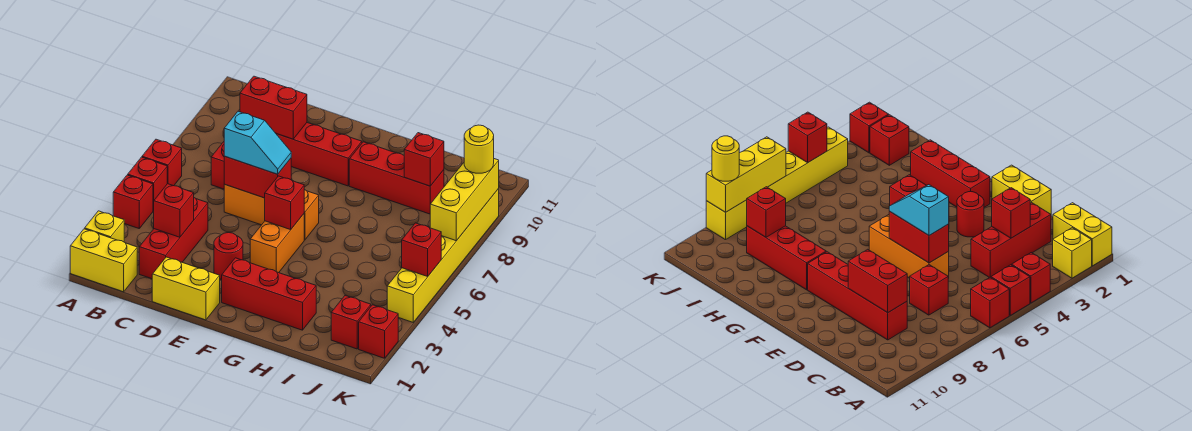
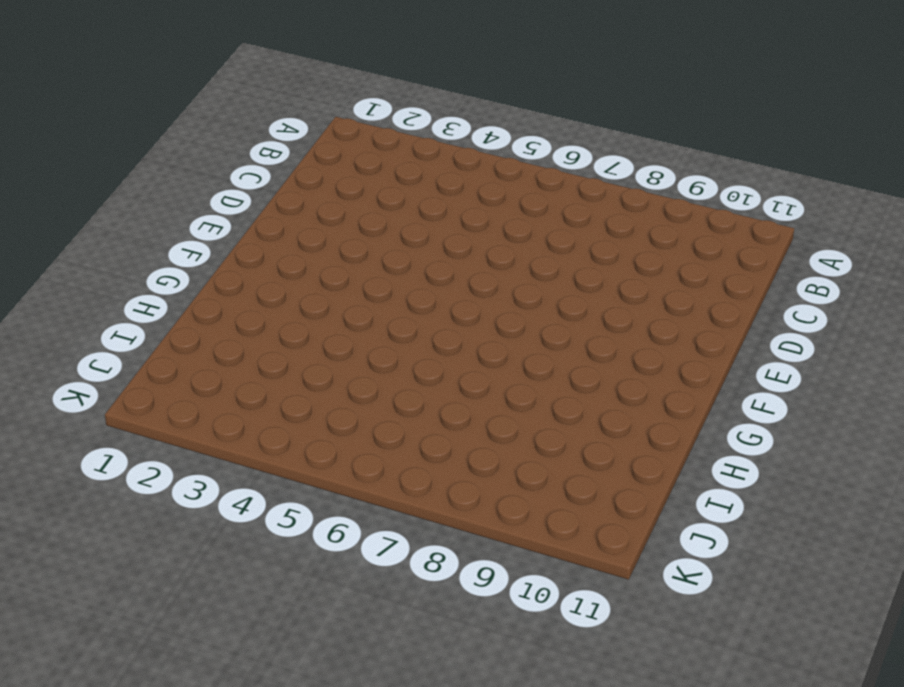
none -> yellow brick A1:B1 level 1
none -> yellow brick A2 level 1
none -> red brick A4 level 1

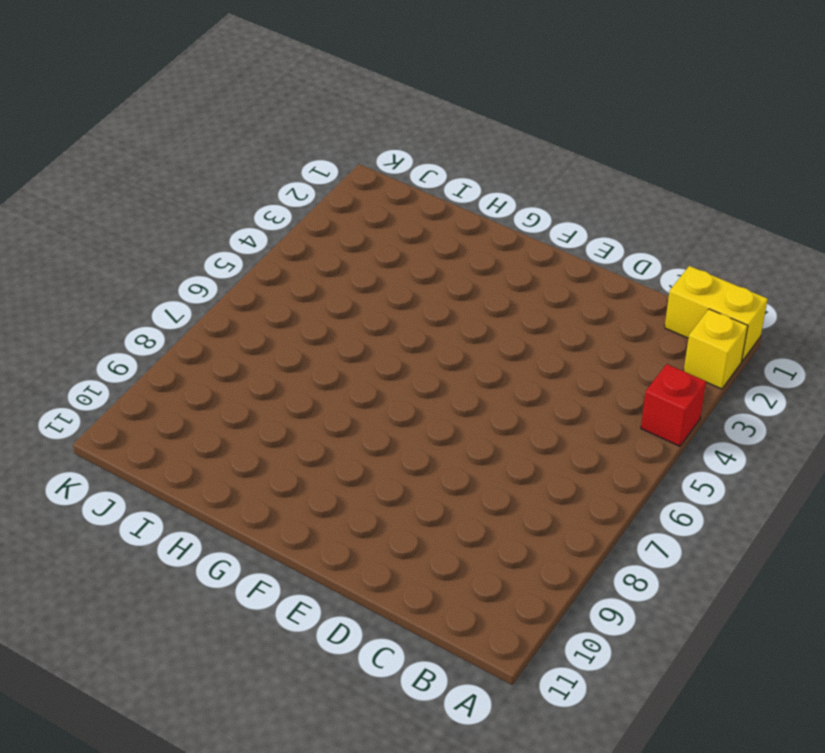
none -> red brick A5 level 1
none -> red brick A6 level 1
none -> red brick C2:C4 level 1

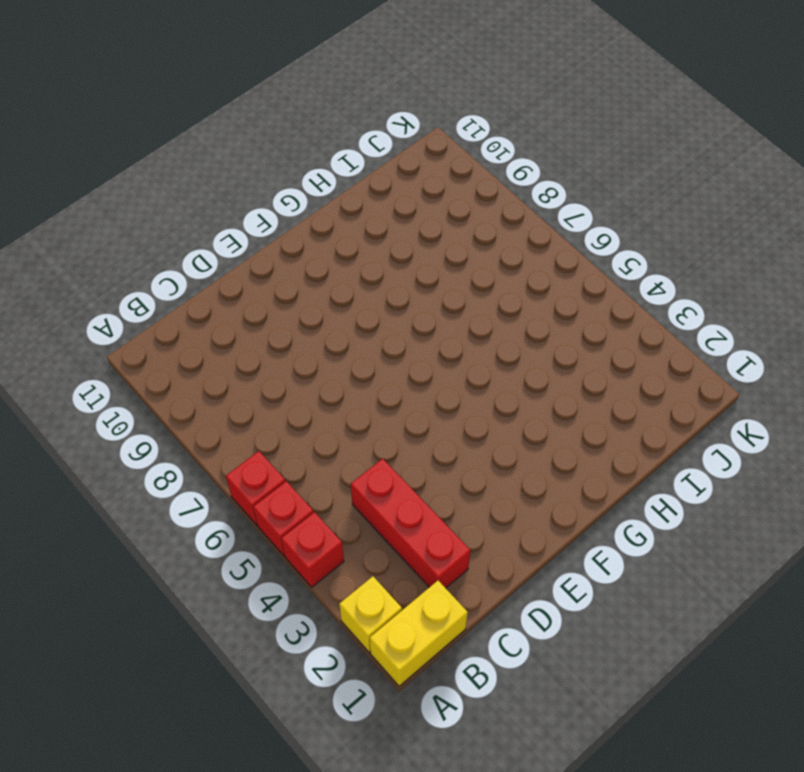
none -> red brick C7 level 1
none -> red brick C9:F9 level 1
none -> yellow brick D1:E1 level 1

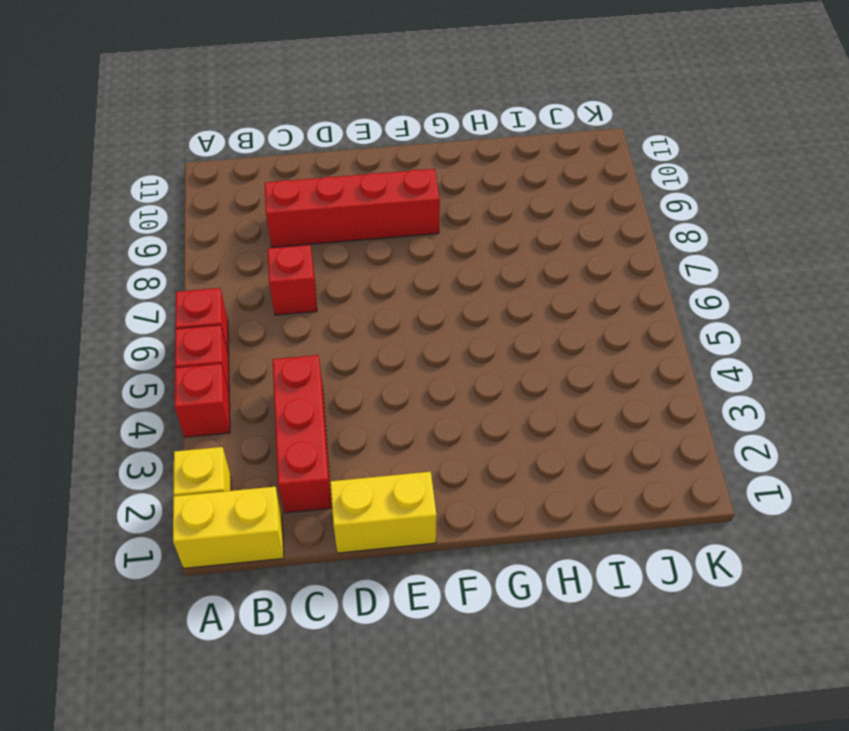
none -> orange brick D6:F6 level 1
none -> red round brick E3 level 1
none -> red brick F2:H2 level 1

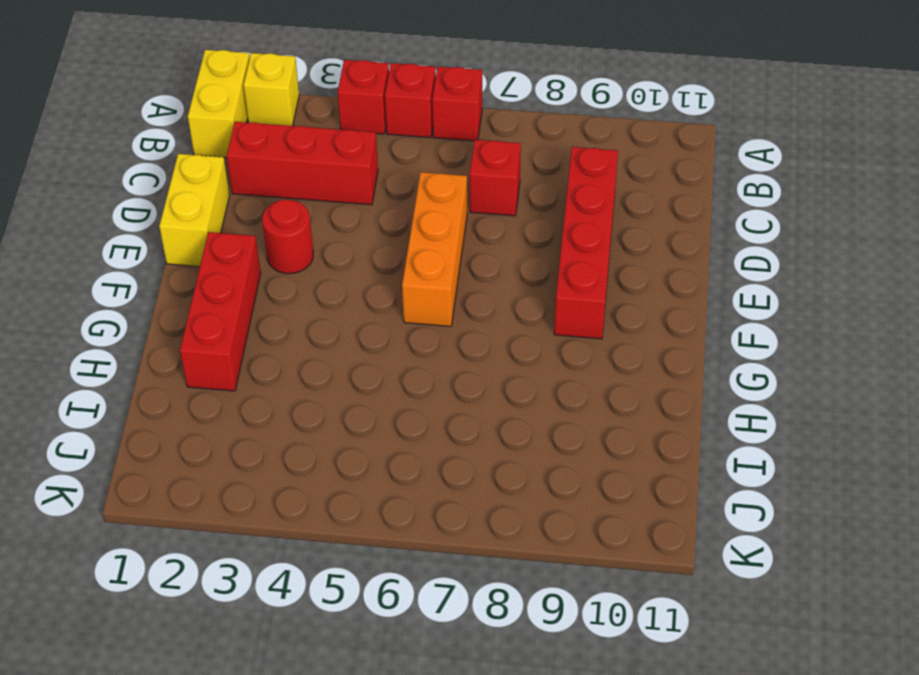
none -> orange brick F4:F5 level 1
none -> red brick G9:I9 level 1
none -> red brick J2 level 1

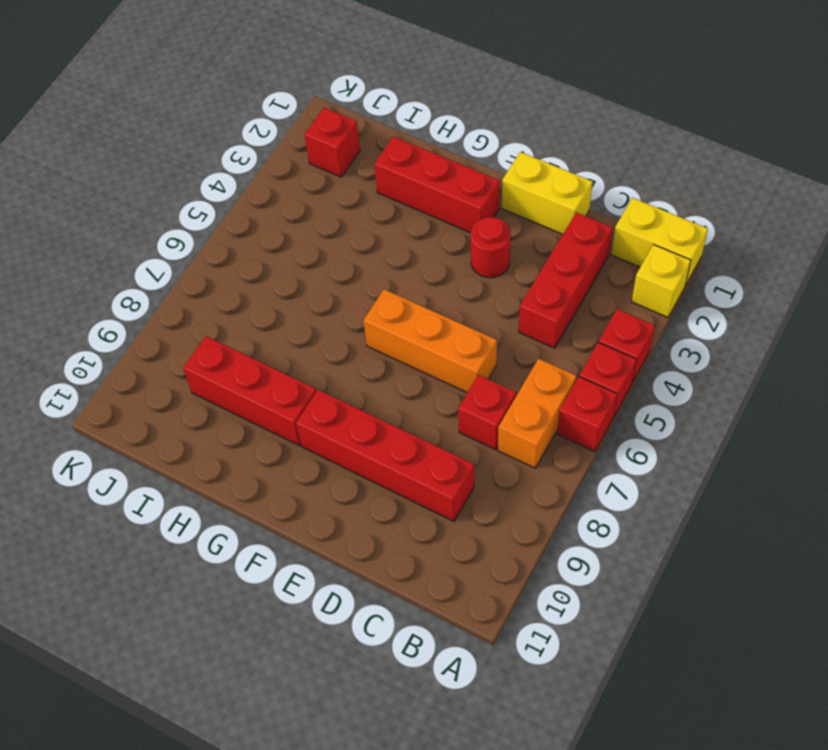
orange brick B6:B7 level 1 -> orange brick F4:F5 level 1
none -> red brick K2 level 1
none -> yellow brick K4:K9 level 1
none -> red brick C3 level 2

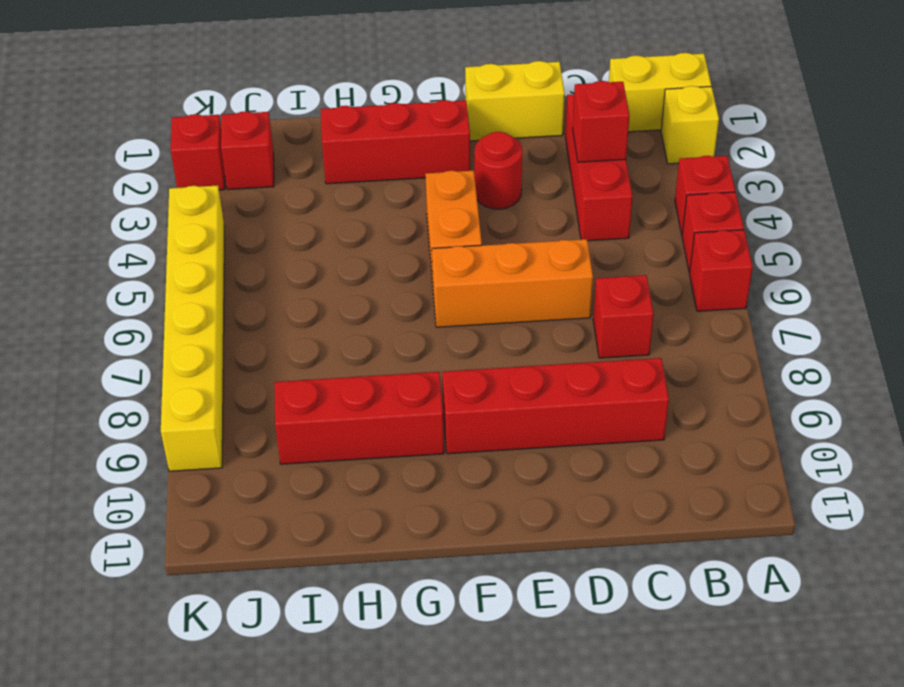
none -> red brick C9:D9 level 2
none -> red brick D6:E6 level 2
none -> red brick F5 level 2

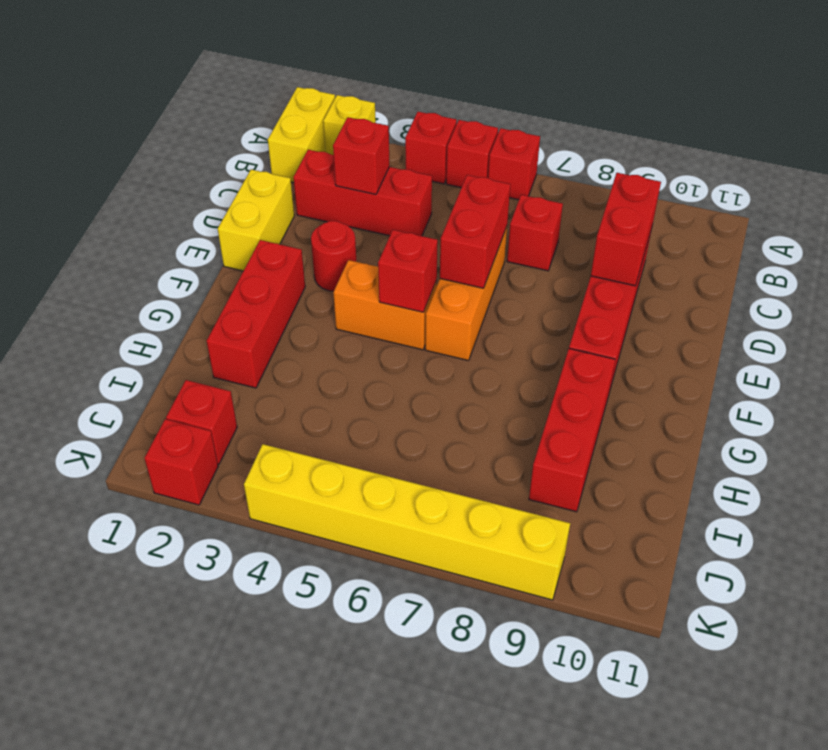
none -> red brick I9 level 2
none -> red brick K5 level 2
none -> yellow brick K7:K9 level 2

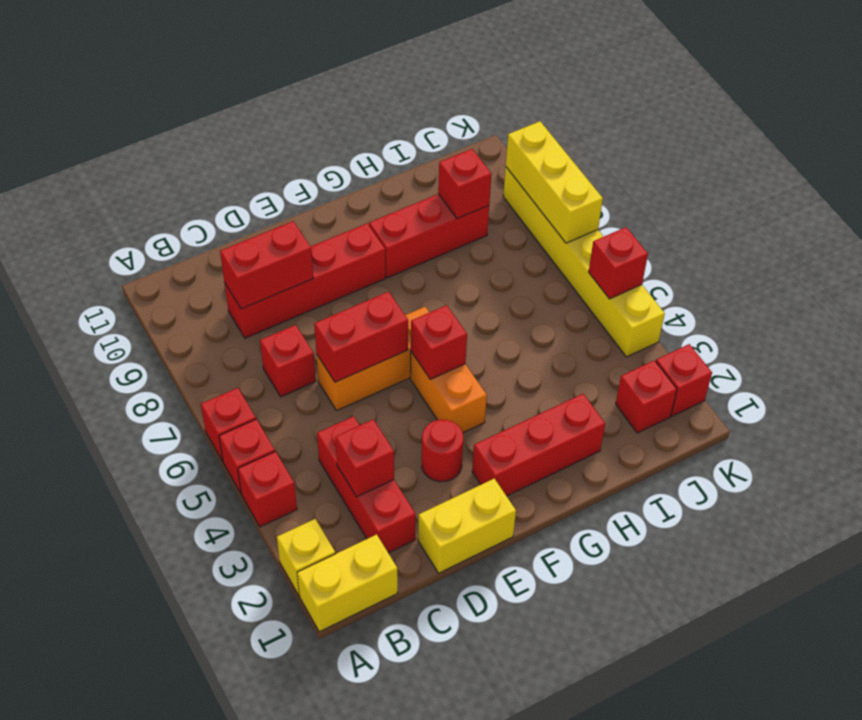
none -> cyan slope D6:E6 level 3 top D
none -> yellow round brick K9 level 3

